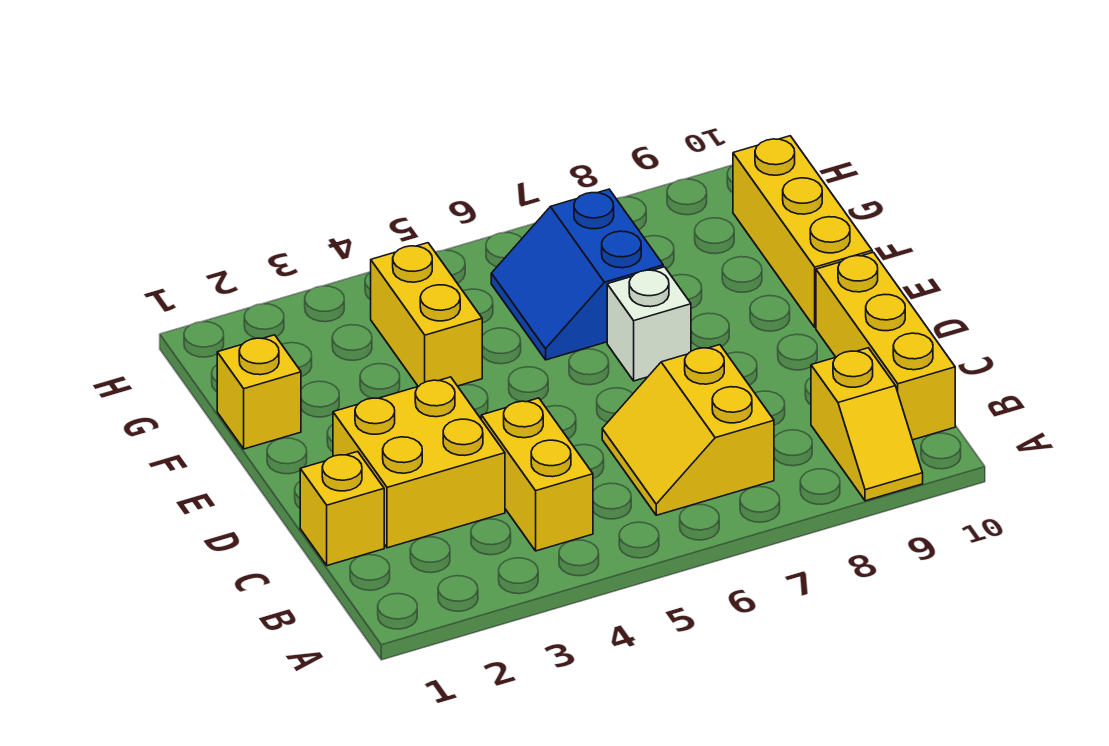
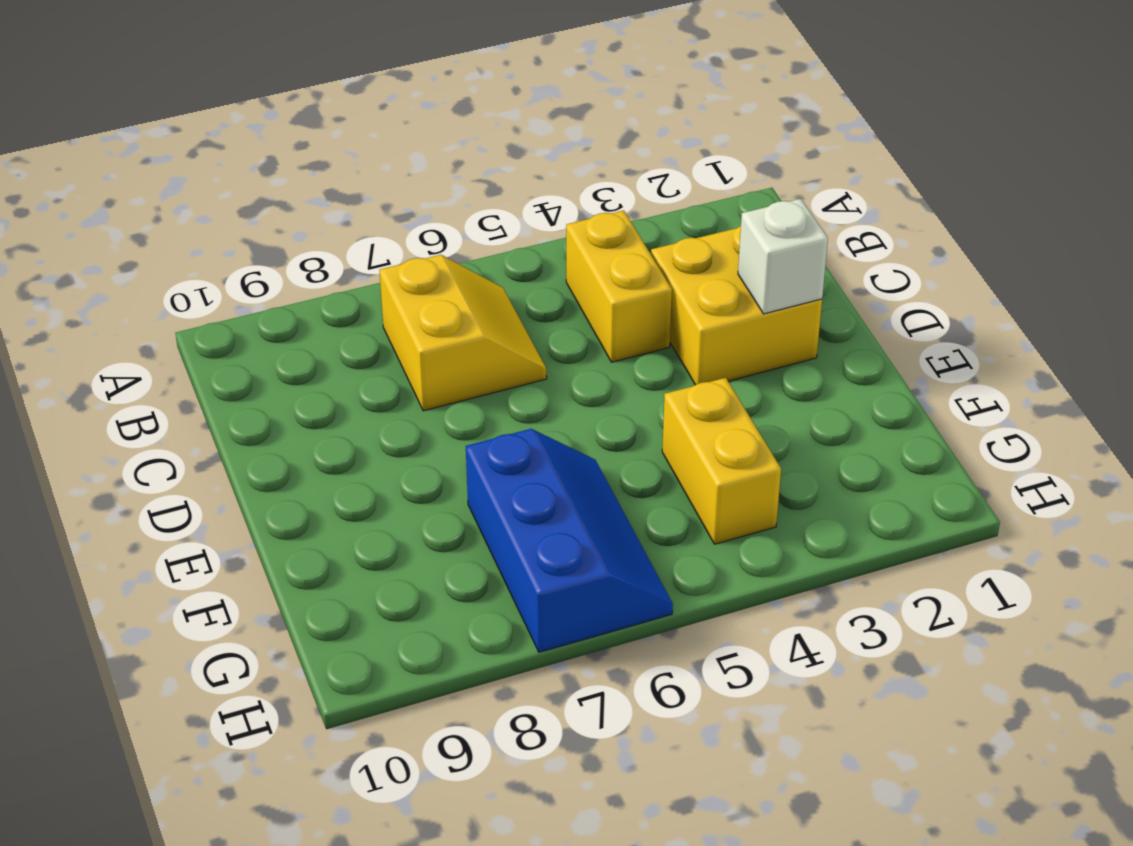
white brick D2 level 2 -> white brick E7 level 1
blue slope F6:H7 level 1 top 7 -> blue slope F6:G7 level 1 top 7
none -> yellow slope A9:B9 level 1 top B
none -> yellow brick B10:D10 level 1

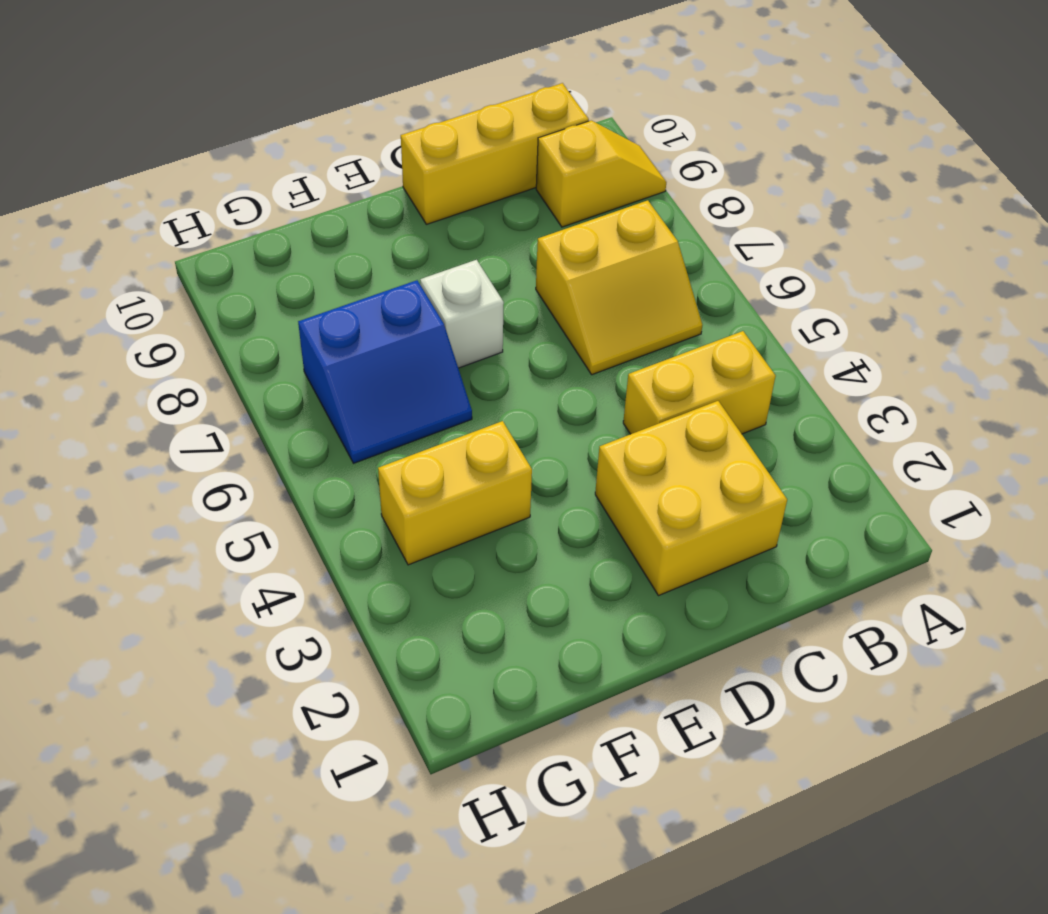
none -> yellow brick C1 level 1
none -> yellow brick E10:G10 level 1

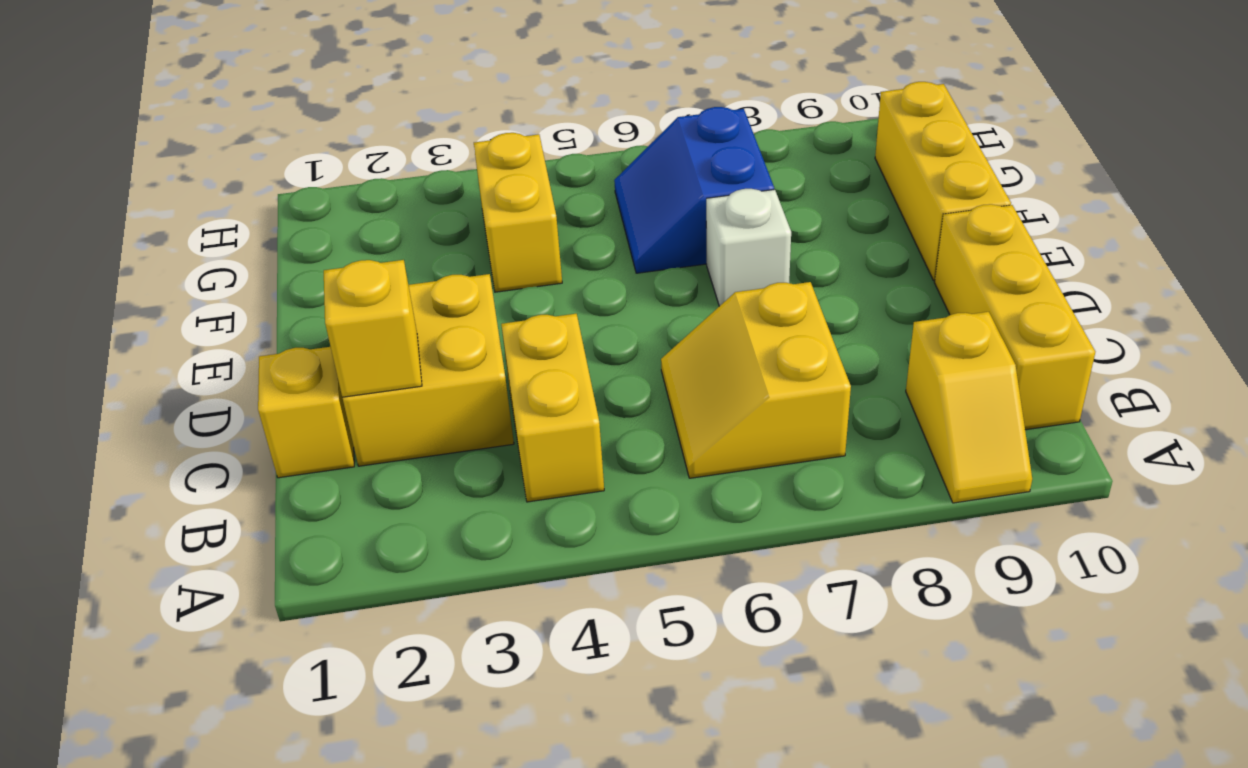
yellow brick C2 level 2 -> yellow brick F1 level 1

